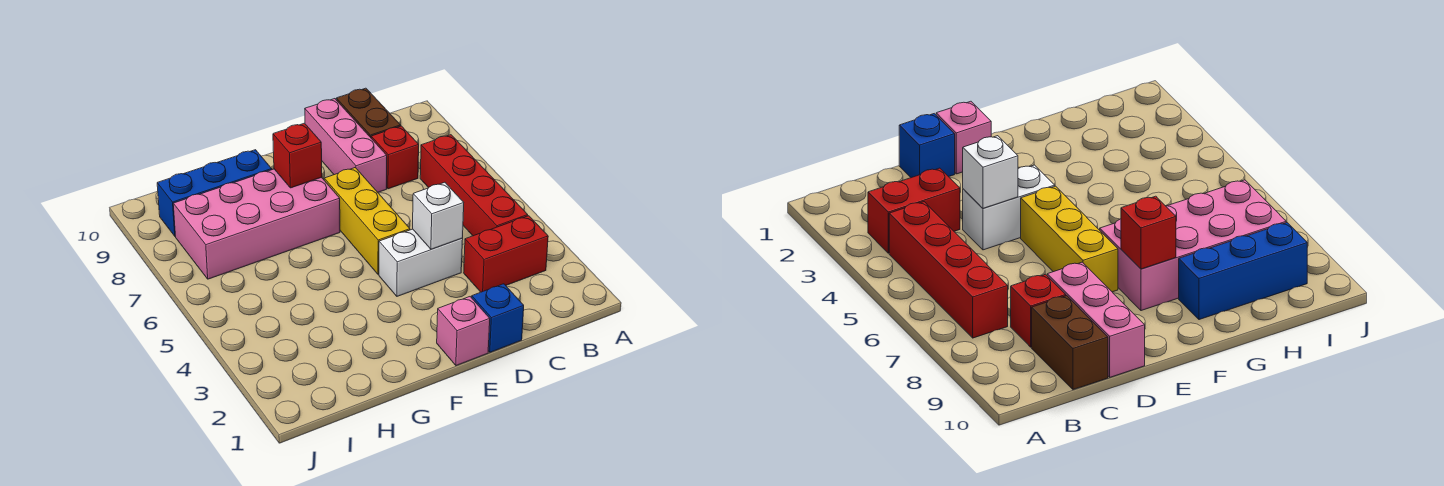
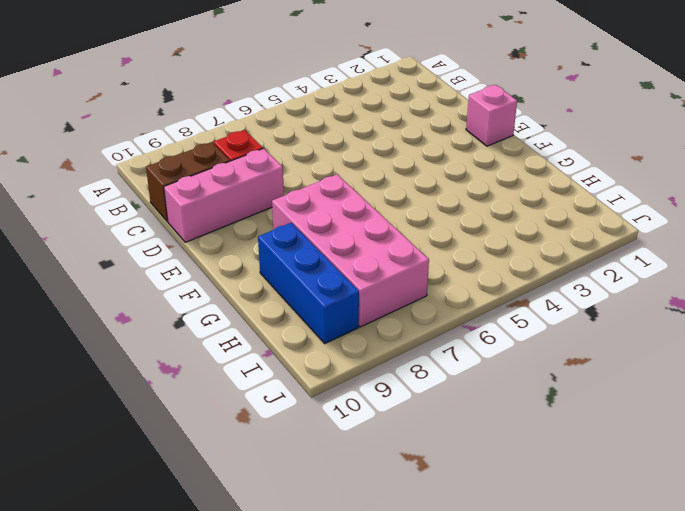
none -> red brick B3:C3 level 1
none -> red brick B4:B7 level 1
none -> blue brick D1 level 1

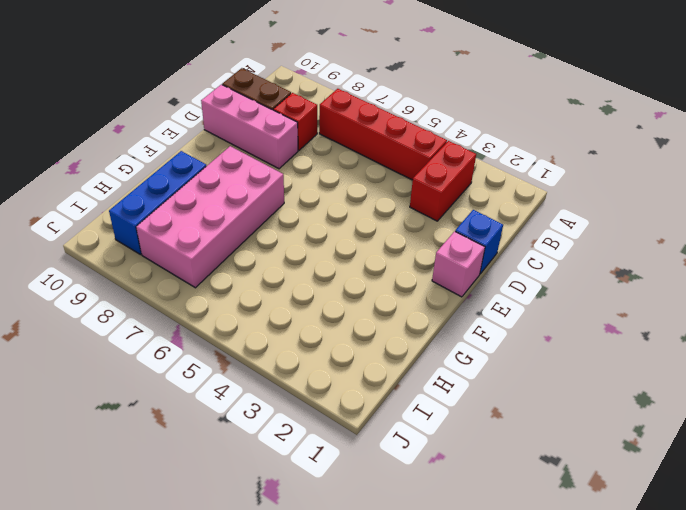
none -> white brick D4:E4 level 1
none -> yellow brick E5:E7 level 1
none -> white brick D4 level 2

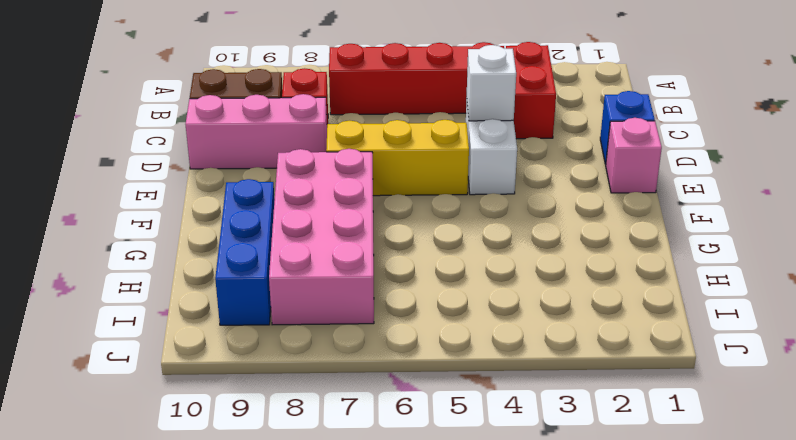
none -> red brick F8 level 2

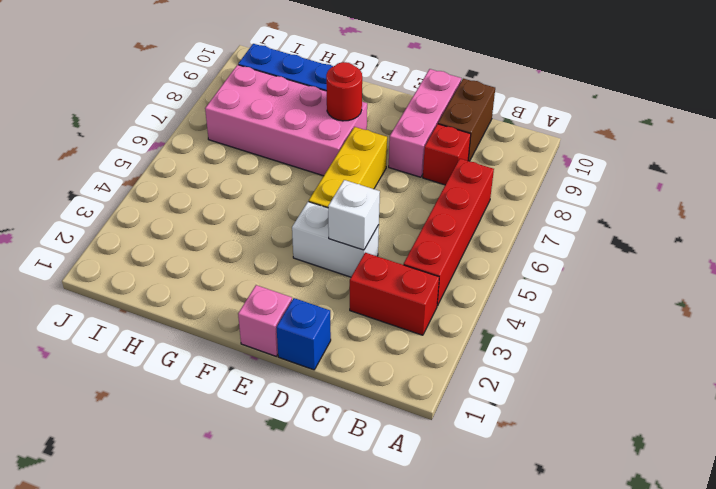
red round brick F8 level 2 -> red brick F8 level 2

